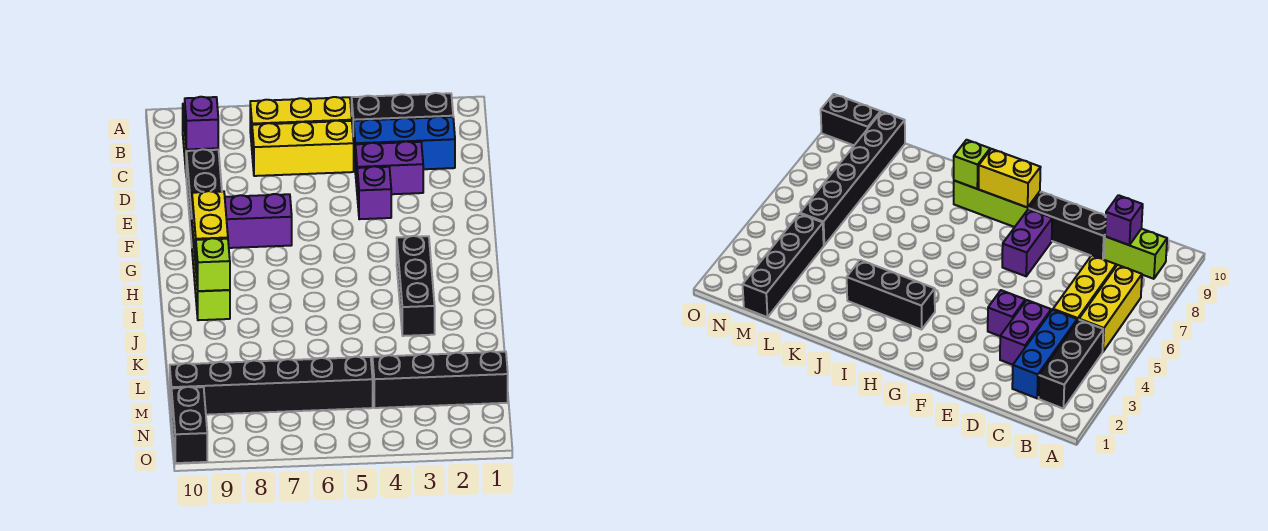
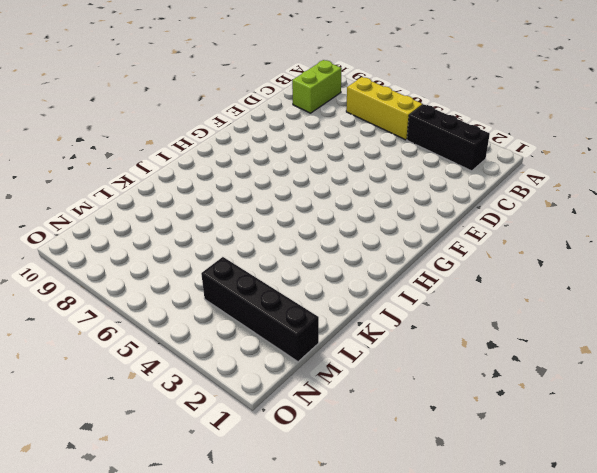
none -> blue brick C2:C4 level 1
none -> yellow brick C5:C7 level 1
none -> purple brick D3:D4 level 1

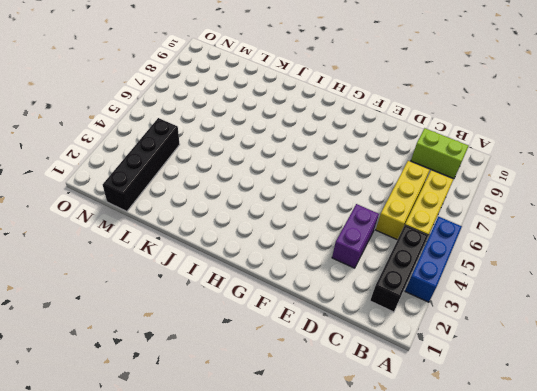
blue brick A3:A5 level 1 -> blue brick C2:C4 level 1
none -> black brick D9:F9 level 1
none -> purple brick E4 level 1
none -> purple brick F7:F8 level 1

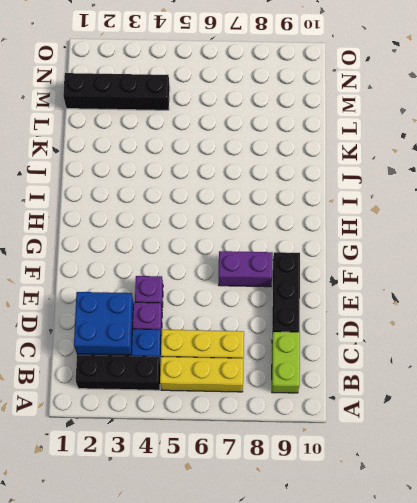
blue brick C2:D3 level 2 -> none
none -> lime brick G9:I9 level 1
none -> black brick H3:J3 level 1
none -> black brick M5:M10 level 1

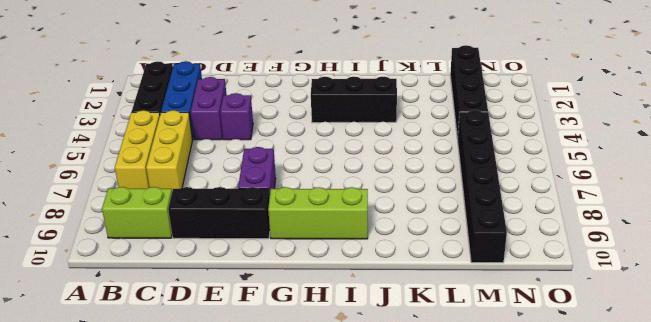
none -> black brick N10:O10 level 1
none -> purple brick C9 level 2
none -> yellow brick G9:H9 level 2

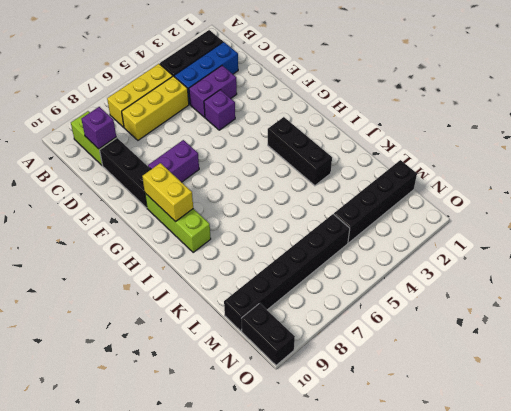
none -> lime brick I9 level 2

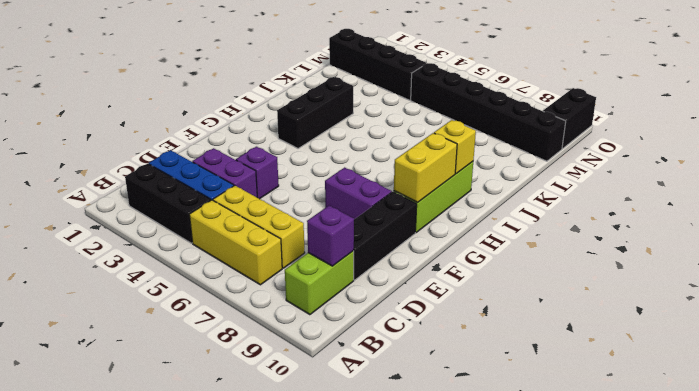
yellow brick I9 level 2 -> lime brick I9 level 2

